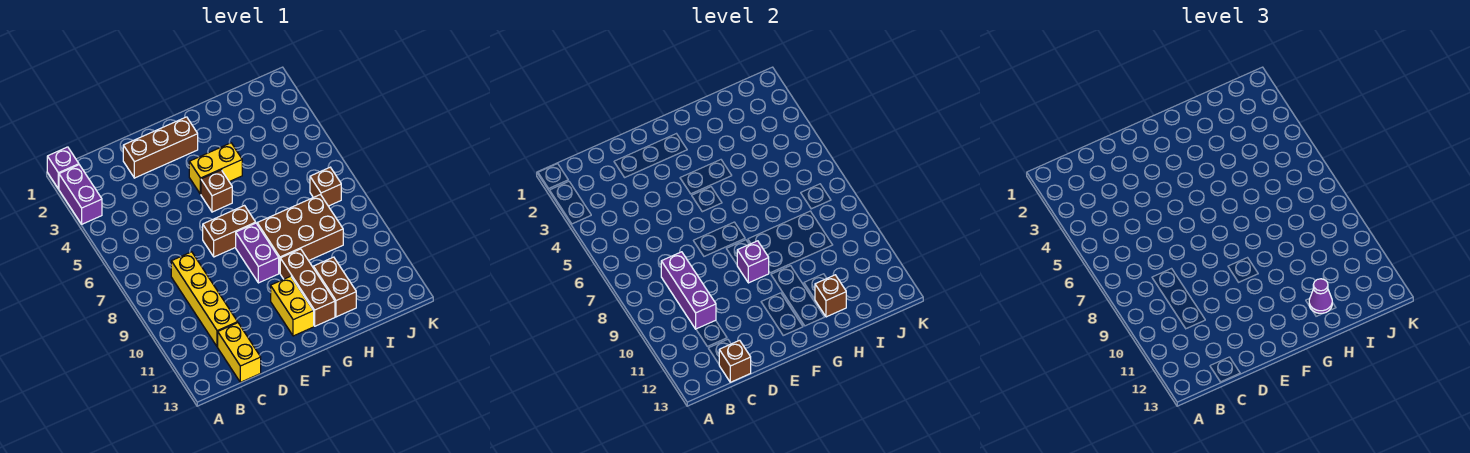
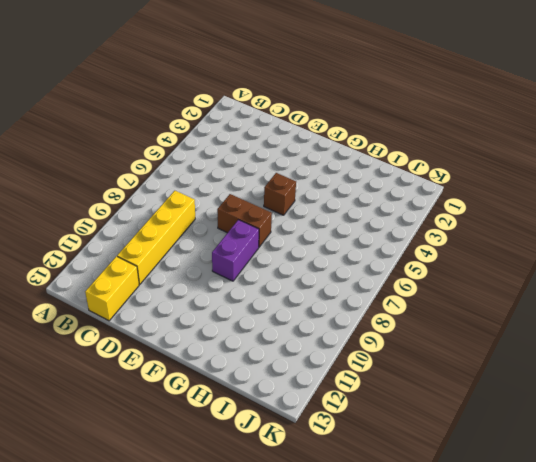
none -> purple brick A1 level 1
none -> purple brick A2:A3 level 1
none -> brown brick D2:F2 level 1

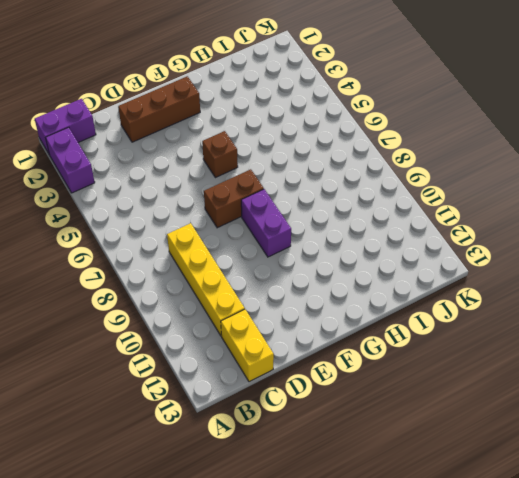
purple brick A1:B1 level 1 -> purple brick A1 level 1
none -> yellow brick F4:G4 level 1
none -> yellow brick F11:F12 level 1
none -> brown brick G8:I9 level 1

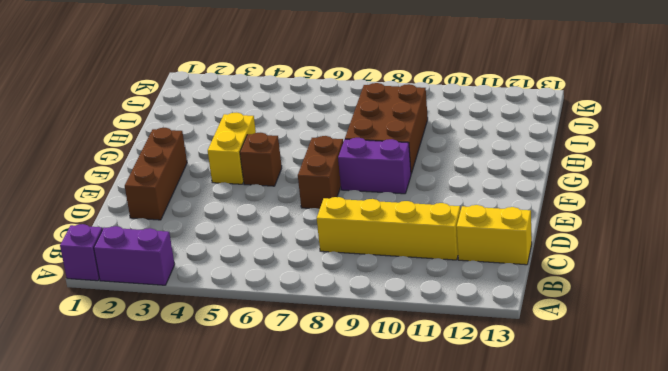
none -> yellow brick F11:F12 level 1
none -> brown brick G10:G12 level 1
none -> brown brick H11:H12 level 1

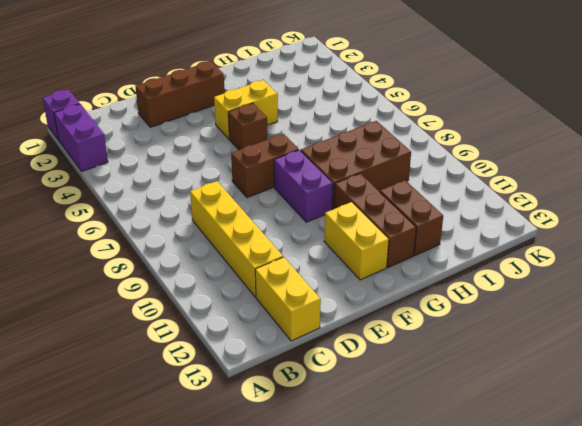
none -> brown brick J7 level 1
none -> purple brick C8:C10 level 2
none -> brown brick C13 level 2

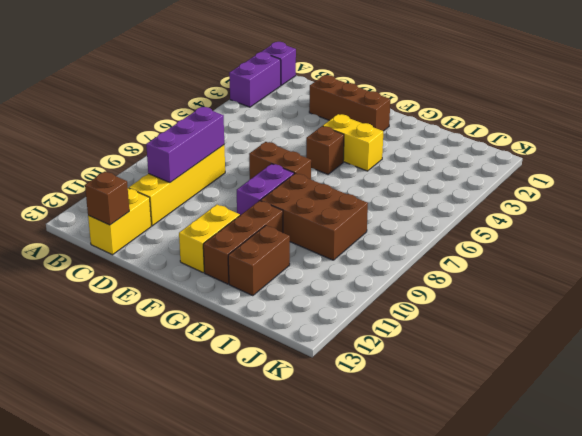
none -> brown brick J7 level 1
none -> purple brick F9 level 2
none -> brown brick H12 level 2

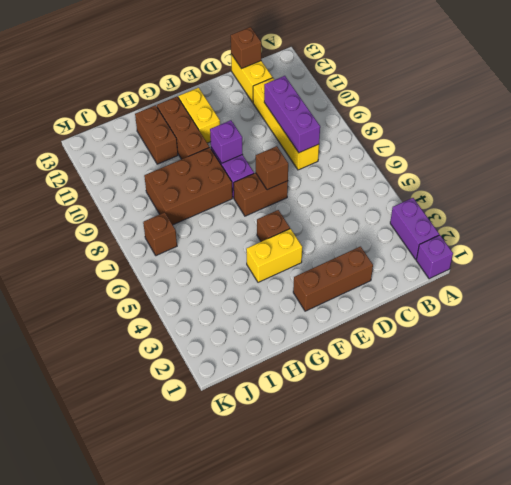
brown brick E7 level 2 -> brown brick H12 level 2
none -> purple cone H12 level 3

